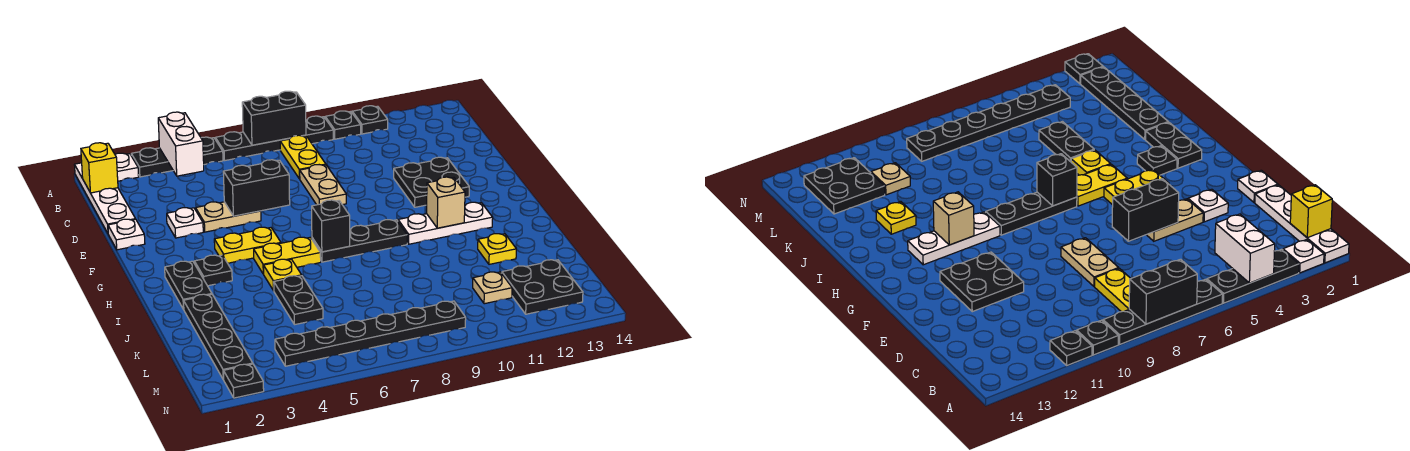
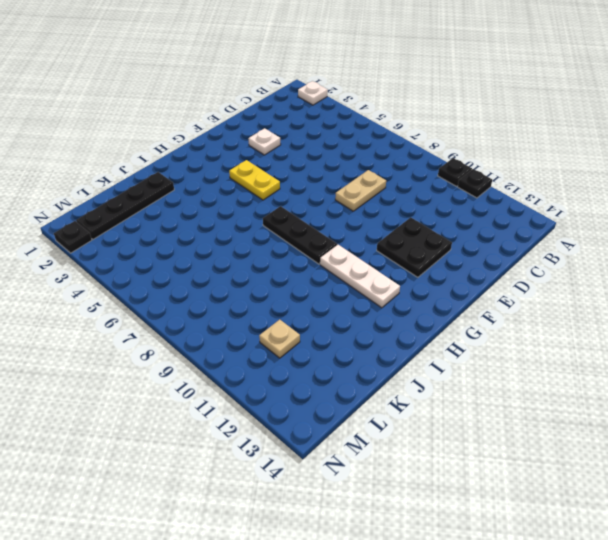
none -> white plate A1:D1 level 1
none -> black plate A3:A5 level 1
none -> black plate A6:A9 level 1
none -> yellow plate B8:C8 level 1

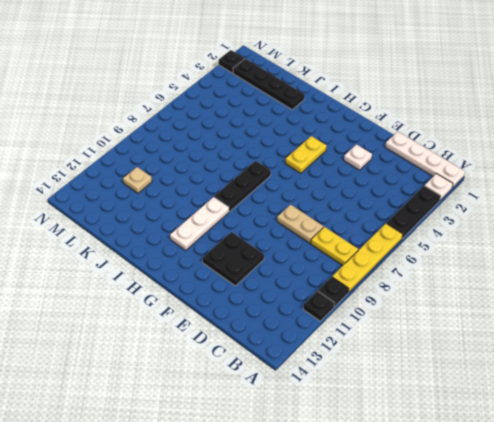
yellow plate A6:A9 level 1 -> black plate A6:A9 level 1
none -> white plate E1 level 1
none -> tan plate E4:E5 level 1
none -> black plate H2:I2 level 1
none -> black plate H3 level 1

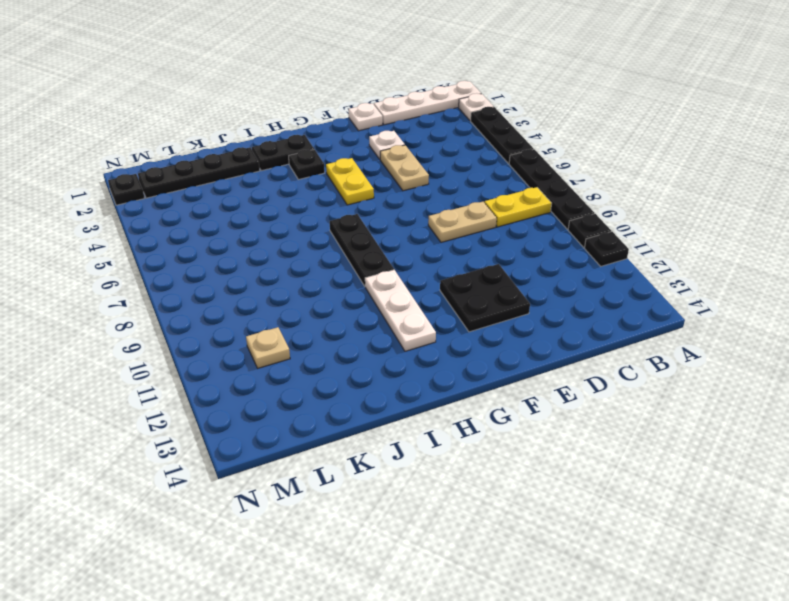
none -> yellow plate H5:H6 level 1
none -> yellow plate I5 level 1
none -> black plate J5:K5 level 1
none -> yellow plate J12 level 1

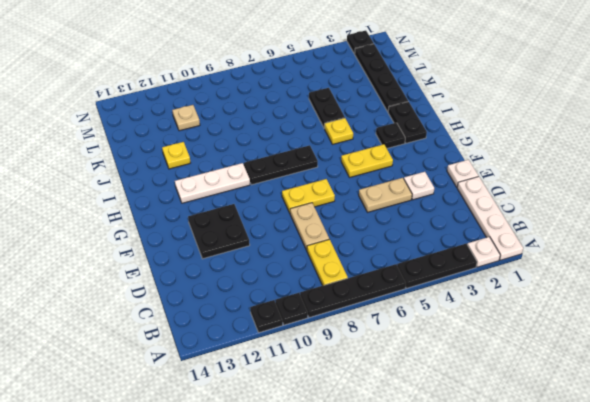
yellow plate F7:F8 level 1 -> yellow plate H5:H6 level 1
none -> black plate L12:M13 level 1
none -> black plate M4:M9 level 1
none -> white brick A4:B4 level 2
none -> black brick A7:A8 level 2

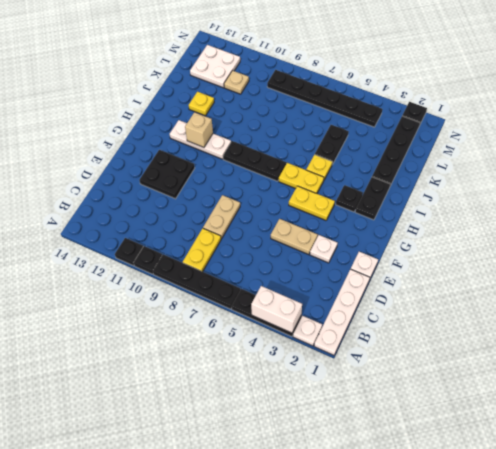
white brick A3:A4 level 2 -> white brick A4:B4 level 2
white plate L12:M13 level 1 -> black plate L12:M13 level 1
none -> black brick A7:A8 level 2
none -> yellow brick B1 level 2
none -> black brick E5:E6 level 2
none -> black brick H7 level 2

